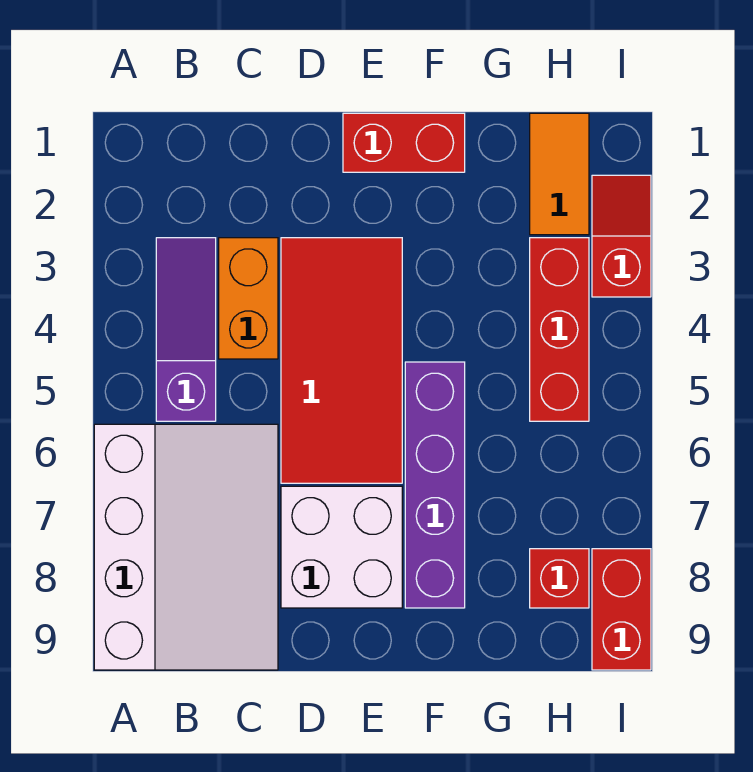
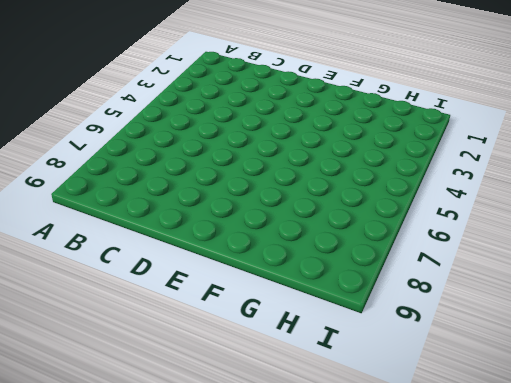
none -> white slope A6:C9 level 1 top A
none -> purple slope B3:B5 level 1 top 5
none -> orange brick C3:C4 level 1

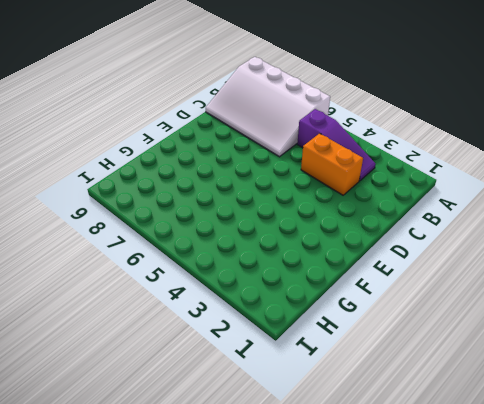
none -> red tile D3:E6 level 1
none -> white brick D7:E8 level 1
none -> red brick E1:F1 level 1

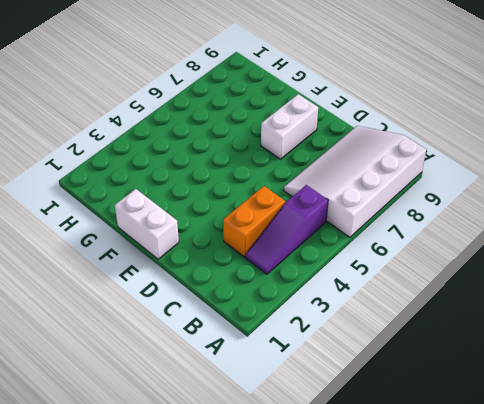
white brick E1:F1 level 1 -> red brick E1:F1 level 1
white brick E7:E8 level 1 -> white brick D7:E8 level 1
none -> red tile D3:E6 level 1
none -> purple brick F5:F8 level 1
none -> orange tile H1:H2 level 1

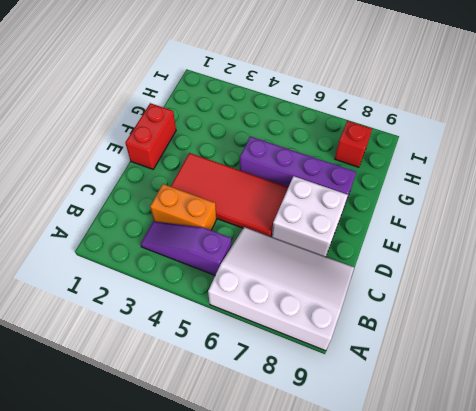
none -> orange tile H1:H2 level 1
none -> red brick H3:H5 level 1
none -> red slope I2:I3 level 1 top 3

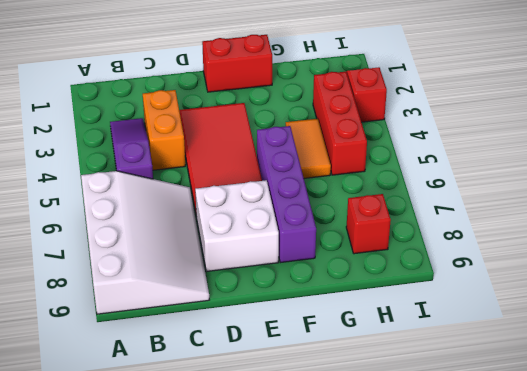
orange tile G4:G5 level 1 -> orange tile H1:H2 level 1
none -> red brick I8:I9 level 1

